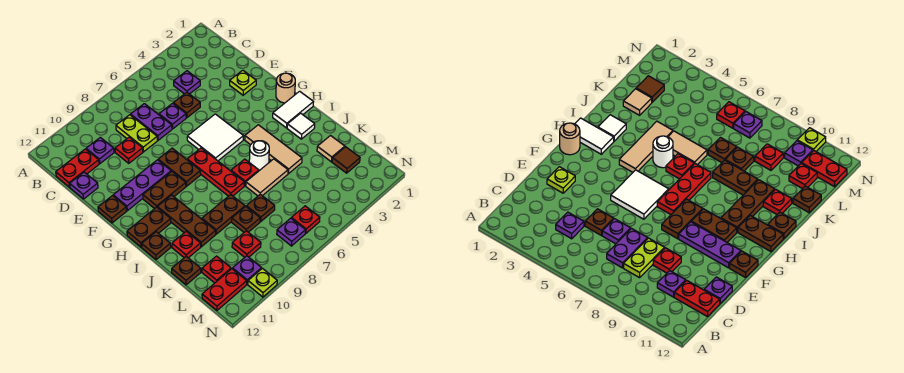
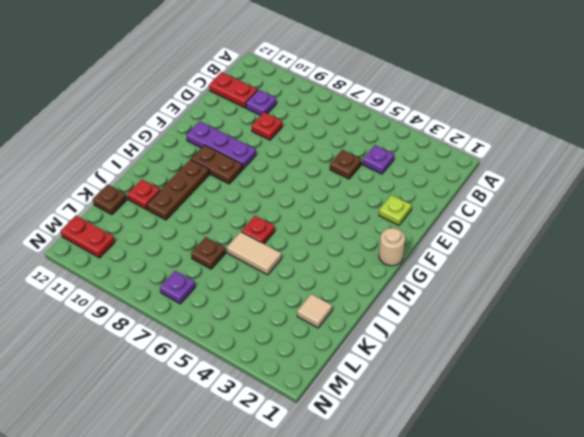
none -> purple plate C7:D7 level 1
none -> lime plate C8:D8 level 1
none -> purple plate D6 level 1
none -> purple plate D12 level 1

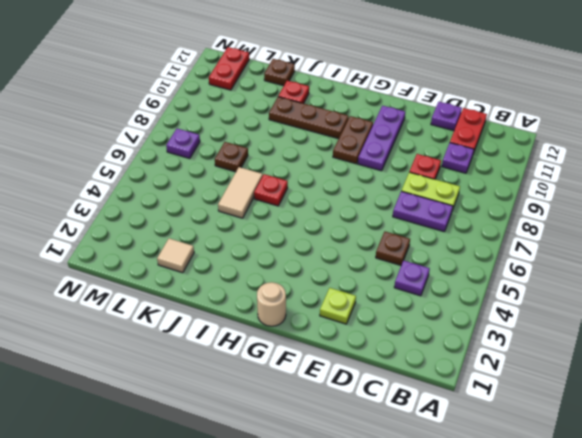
none -> purple plate D6 level 1
none -> white tile F5:G6 level 1
none -> brown plate F8:G8 level 1
none -> brown plate F12 level 1

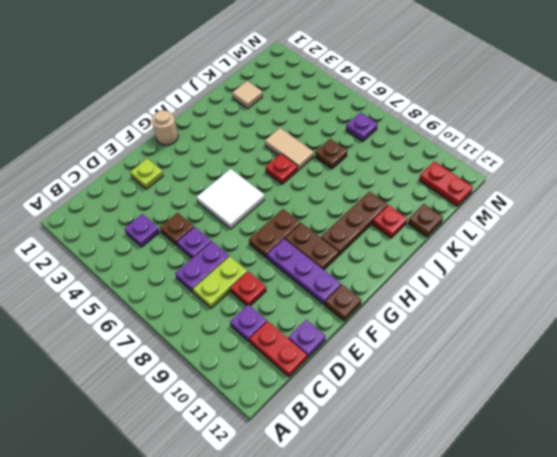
none -> red plate G7:I7 level 1
none -> white tile H1:H2 level 1
none -> tan tile H4:J4 level 1
none -> brown plate H11:H12 level 1

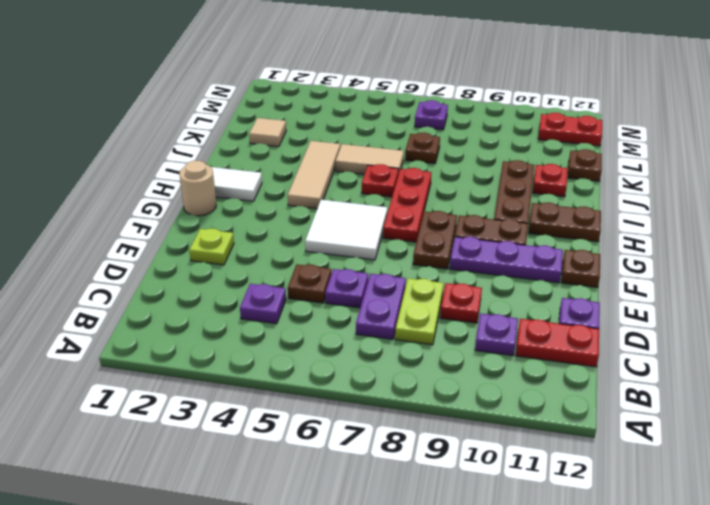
none -> white tile I2 level 1
none -> white round brick I5 level 1
none -> brown plate I12 level 1
none -> brown plate J8:J9 level 1

